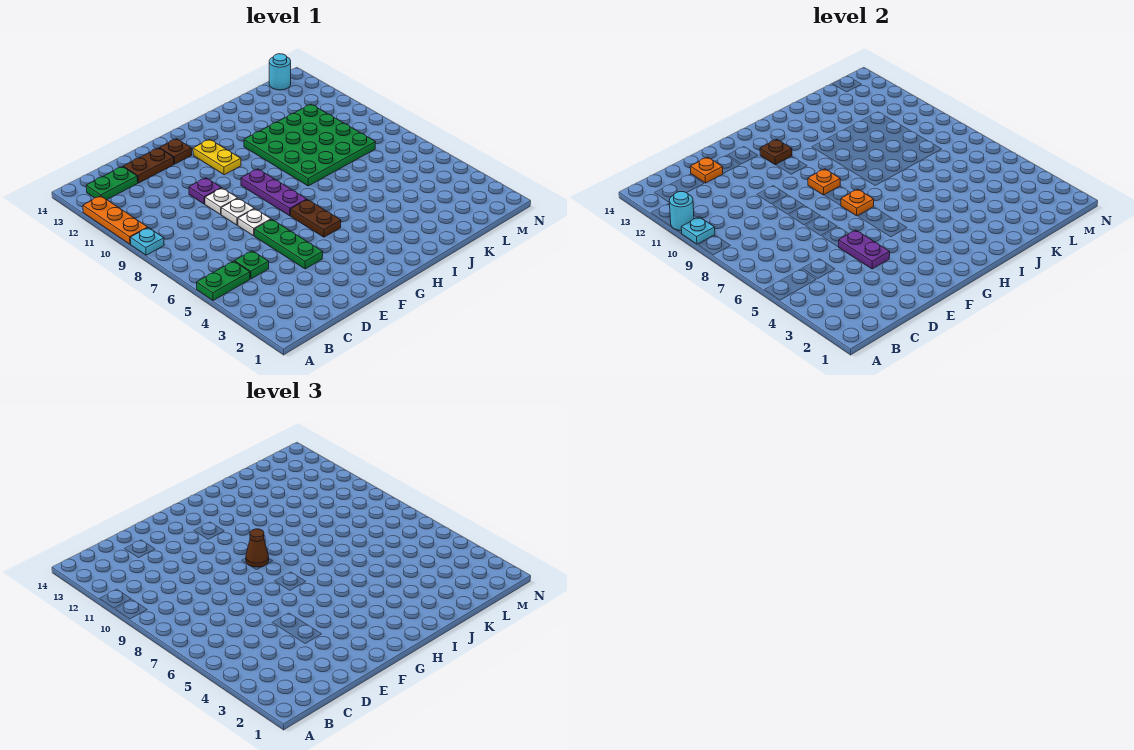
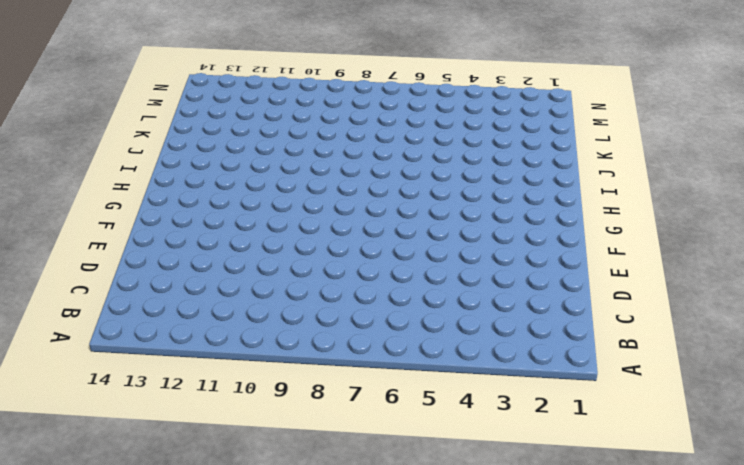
none -> green plate A5:B5 level 1
none -> cyan plate A9 level 1
none -> orange plate A10:A12 level 1

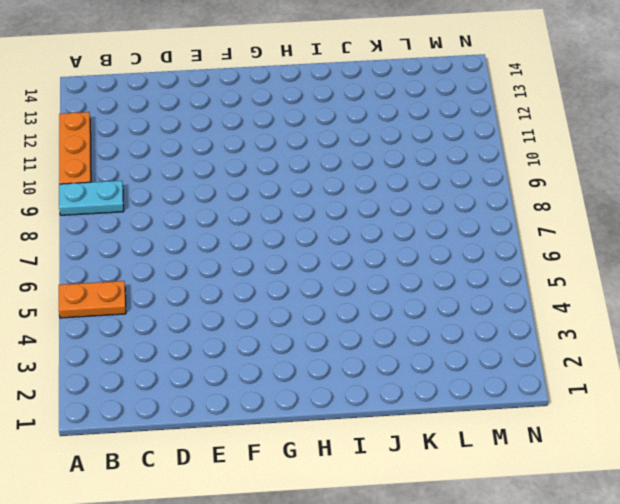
orange plate A5:B5 level 1 -> green plate A5:B5 level 1
cyan plate A9:B9 level 1 -> cyan plate A9 level 1
none -> green plate B13:C13 level 1
none -> green plate C5 level 1
none -> brown plate D13:E13 level 1

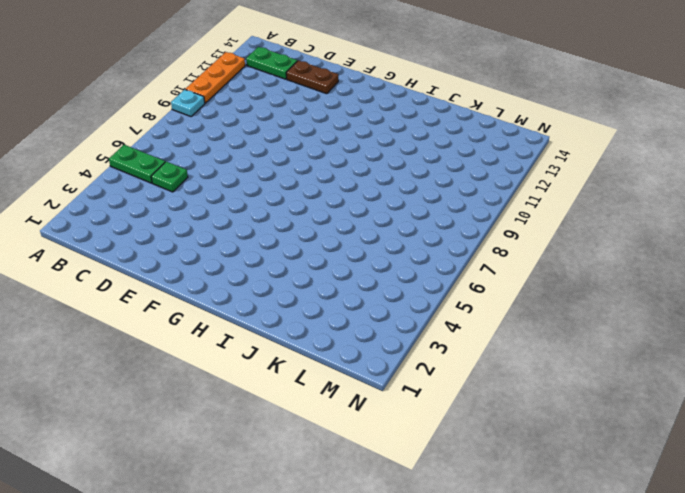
none -> green plate E4:E6 level 1
none -> white plate E7 level 1
none -> white plate E8 level 1

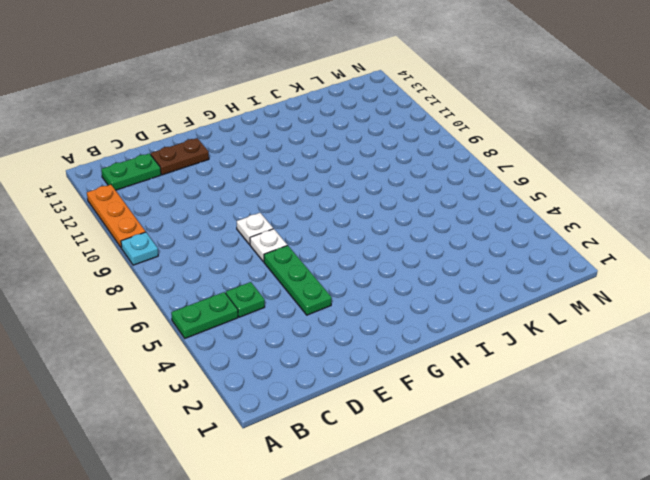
none -> white plate E9 level 1
none -> purple plate E10 level 1
none -> brown plate F13 level 1

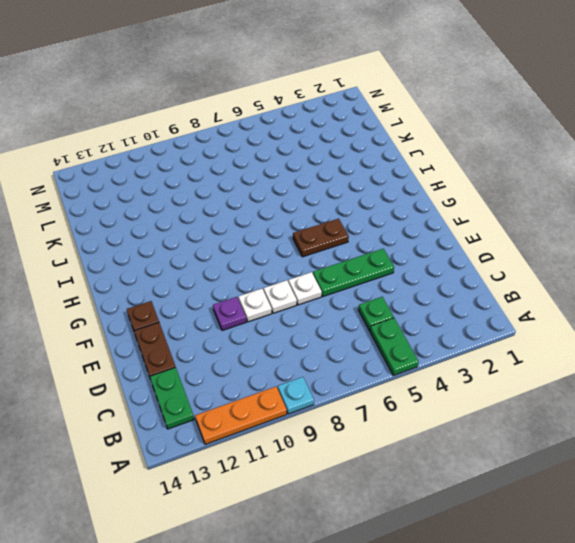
none -> purple plate G7:G9 level 1
none -> yellow plate G11:G12 level 1
none -> green plate I8:L11 level 1

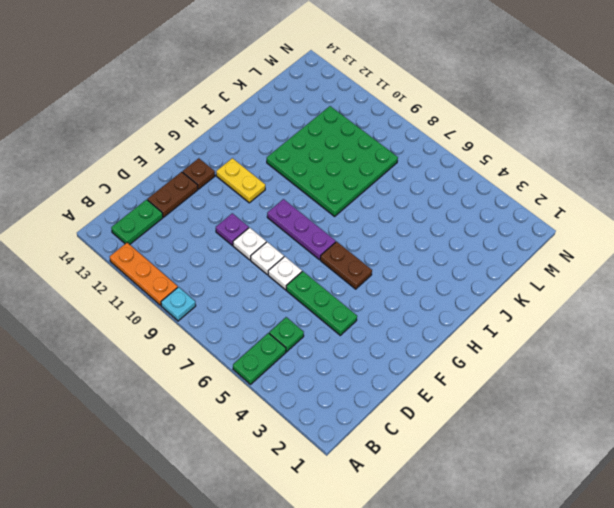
none -> cyan round brick M14 level 1
none -> cyan plate A10 level 2
none -> cyan round brick A11 level 2

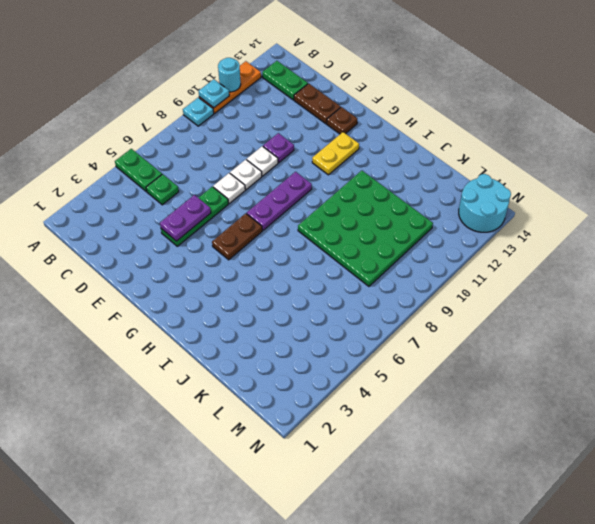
cyan round brick M13:N14 level 1 -> cyan round brick M14 level 1
none -> orange plate D13 level 2
none -> orange plate G7 level 2
none -> orange plate G9 level 2

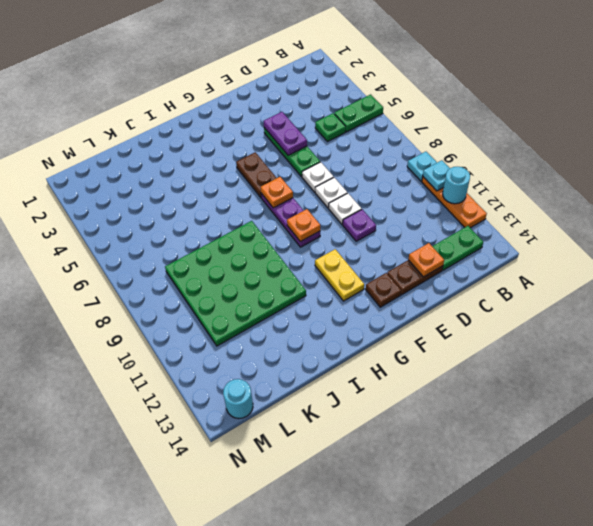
none -> brown plate G12 level 2
none -> brown cone G9 level 3

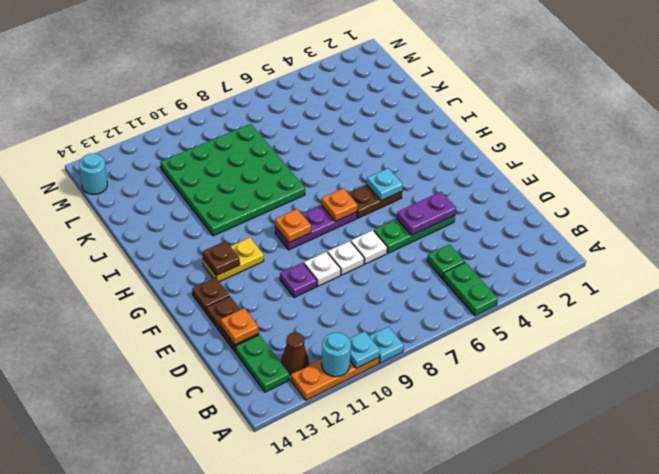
brown cone B12 level 1 -> brown cone G9 level 3
cyan plate G5 level 2 -> none

